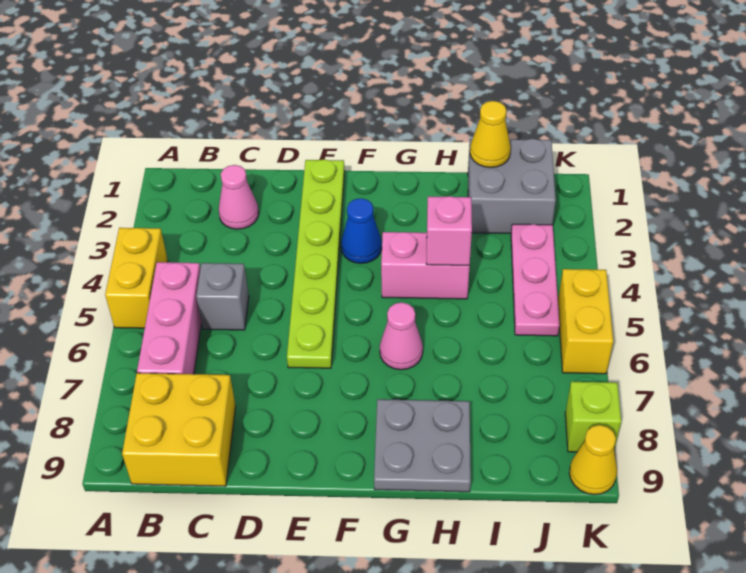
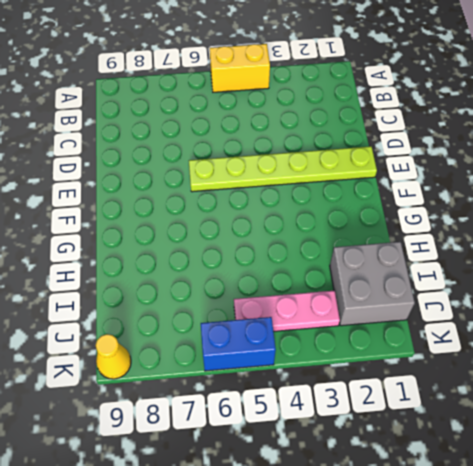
blue brick K5:K6 level 1 -> yellow brick K5:K6 level 1
none -> pink brick B5:B7 level 1
none -> yellow brick B8:C9 level 1
none -> pink cone C2 level 1

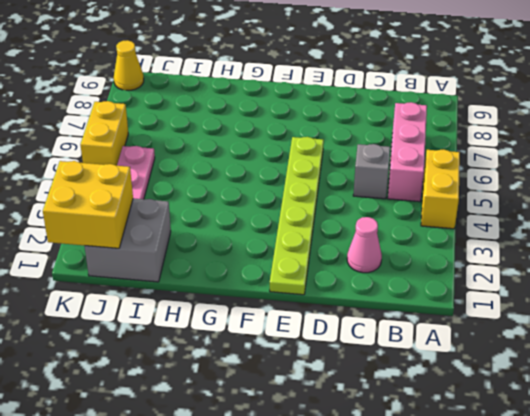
yellow brick J1:K2 level 2 -> yellow brick B8:C9 level 1
none -> blue cone F3 level 1
none -> pink brick G4:H4 level 1
none -> pink cone G6 level 1

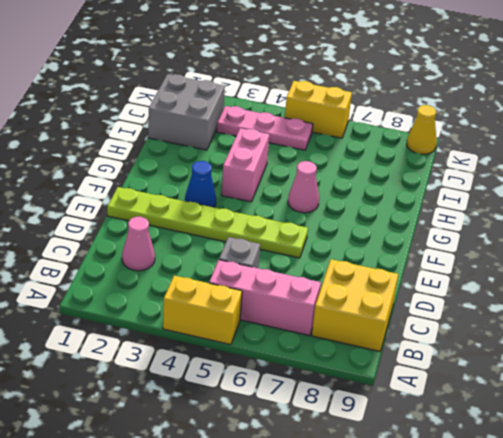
none -> grey plate G8:H9 level 1
none -> lime brick K8 level 1
none -> pink brick H4 level 2

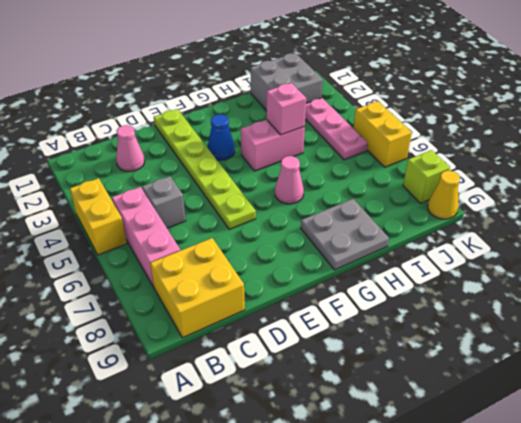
none -> yellow cone I1 level 2

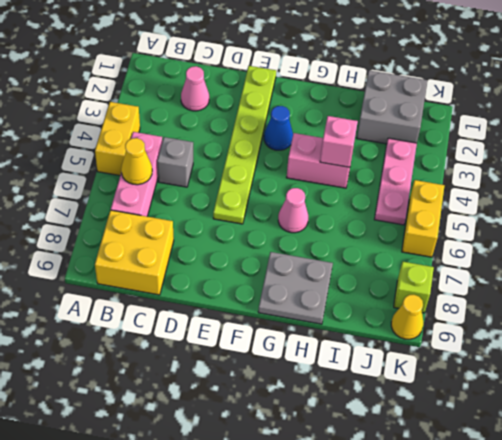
yellow cone B6 level 2 -> yellow cone I1 level 2

